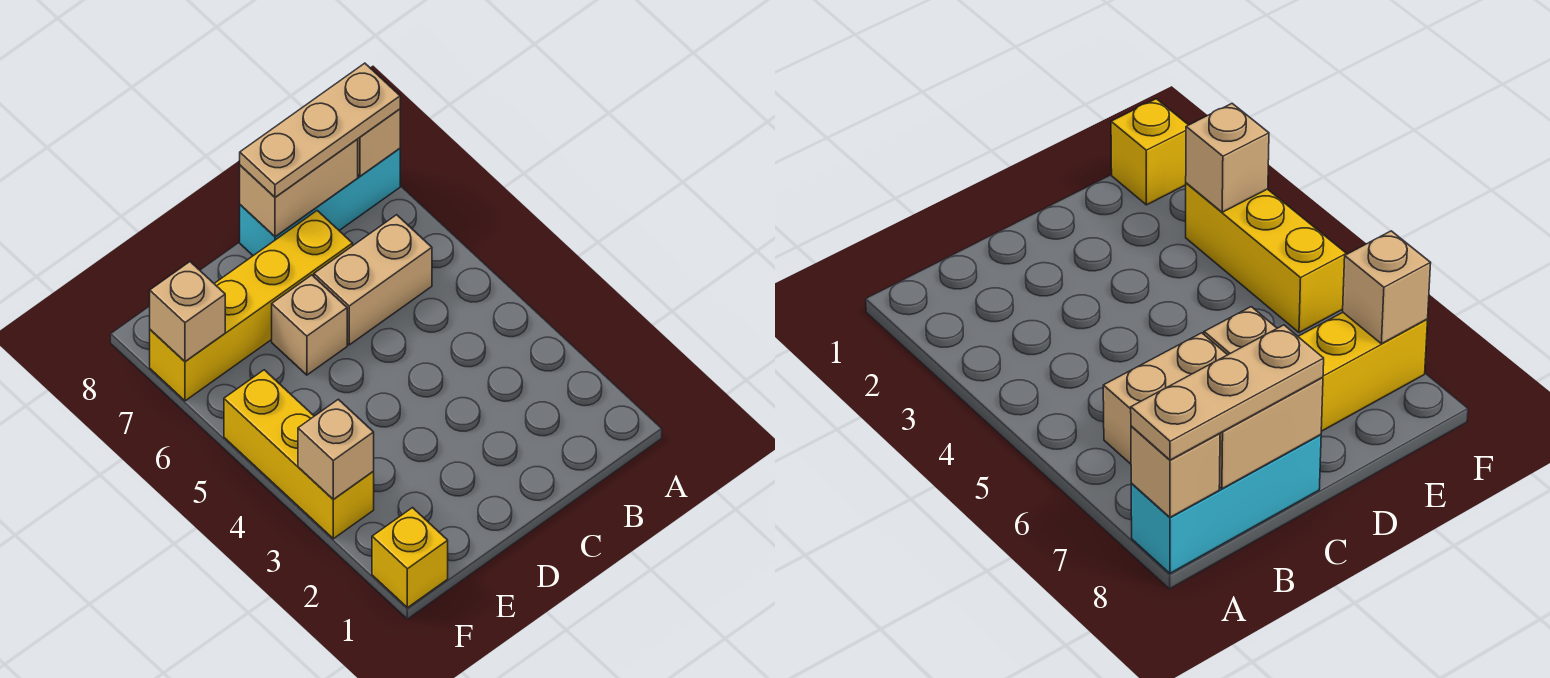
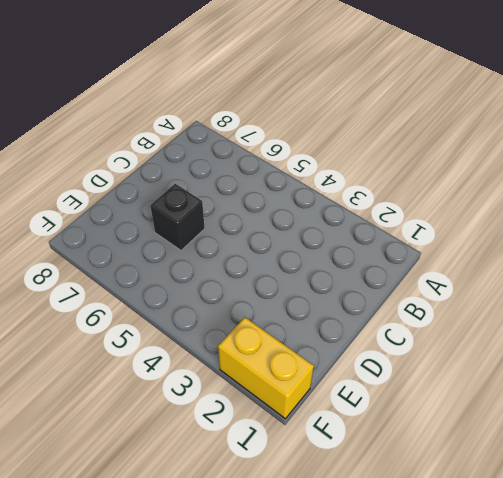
black brick D6 level 1 -> tan brick D6 level 1
yellow brick F1:F2 level 1 -> yellow brick F1 level 1
none -> cyan brick A8:C8 level 1
none -> tan brick B6:C6 level 1

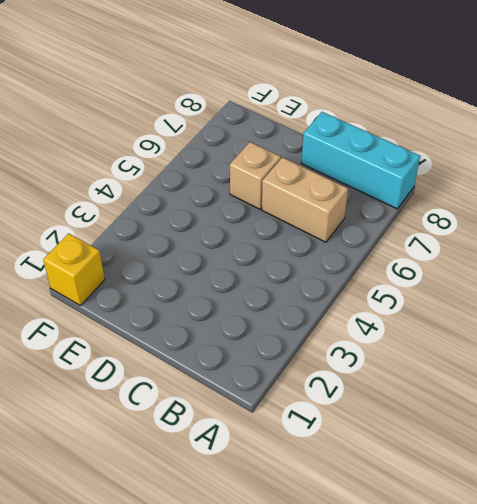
none -> yellow brick C7:F7 level 1
none -> yellow brick F3:F5 level 1

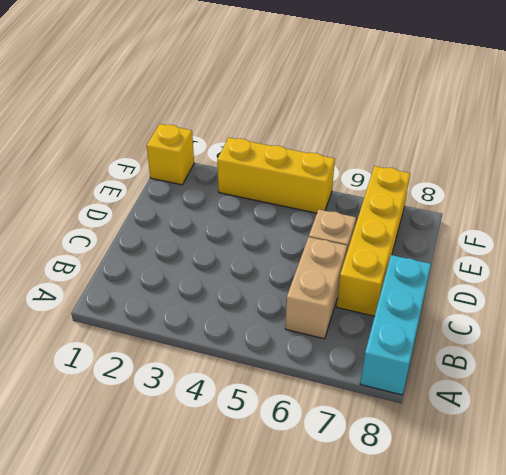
none -> tan brick A8 level 2
none -> tan brick B8:C8 level 2

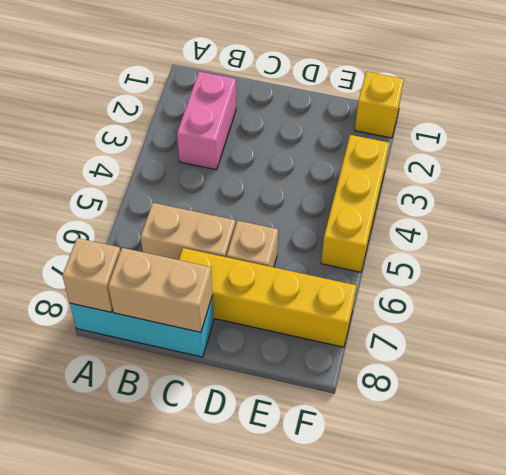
pink brick B2:B3 level 1 -> none
none -> tan brick F3 level 2
none -> tan brick F7 level 2

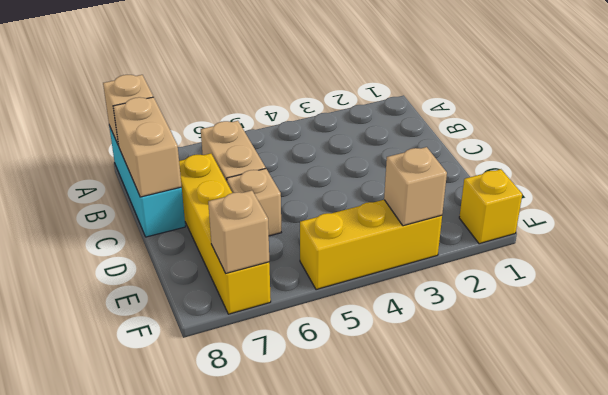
none -> tan plate A8:C8 level 3

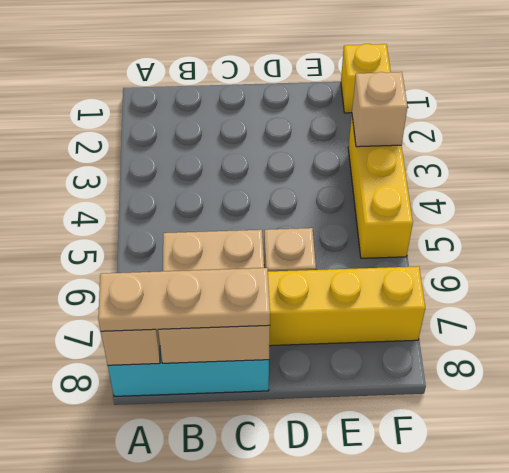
none -> tan brick F7 level 2

